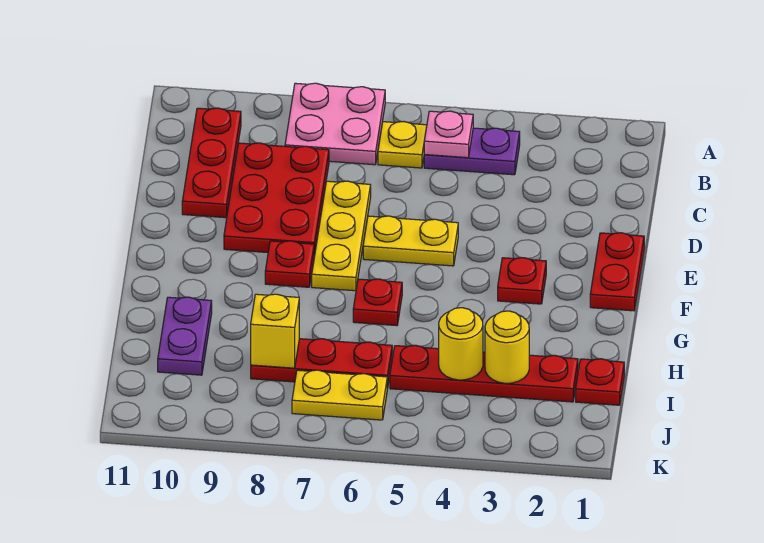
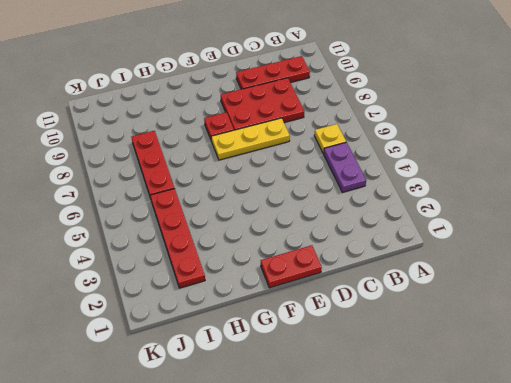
none -> pink plate A7:B8 level 1
none -> yellow plate E5:E6 level 1
none -> red plate F3 level 1

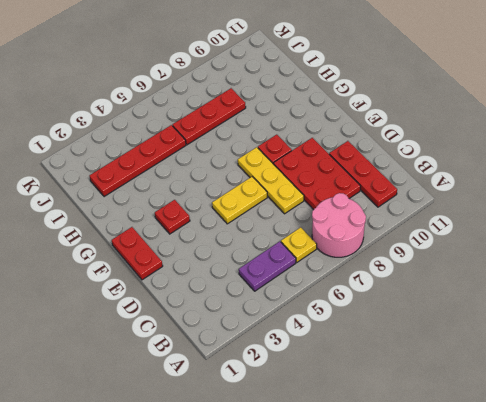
pink round brick A7:B8 level 1 -> pink plate A7:B8 level 1
none -> red plate G6 level 1
none -> purple plate H10:I10 level 1
none -> red plate I1 level 1

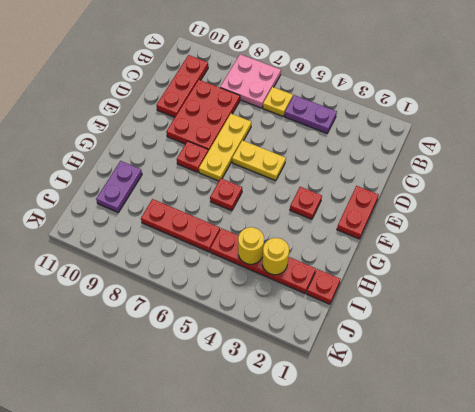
none -> yellow plate J6:J7 level 1
none -> pink plate B5 level 2
none -> yellow brick I8 level 2

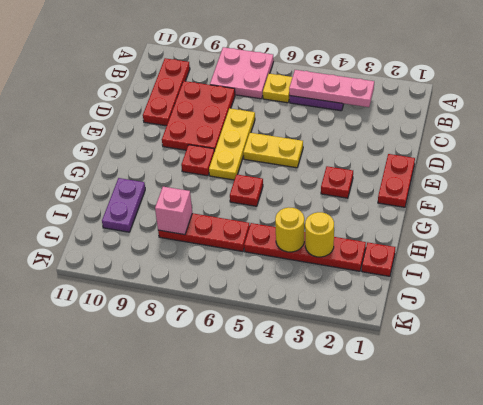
pink plate B3:B5 level 2 -> pink plate B5 level 2
pink brick I8 level 2 -> yellow brick I8 level 2
none -> yellow plate J6:J7 level 1

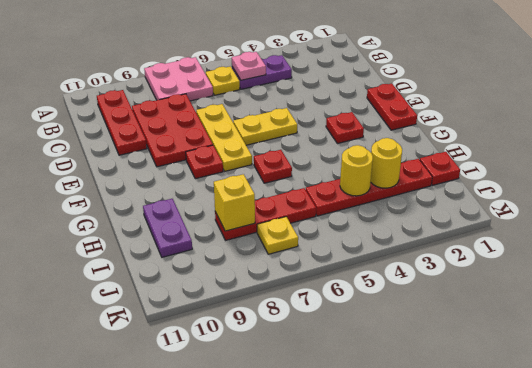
yellow plate J7 level 1 -> yellow plate J6:J7 level 1

